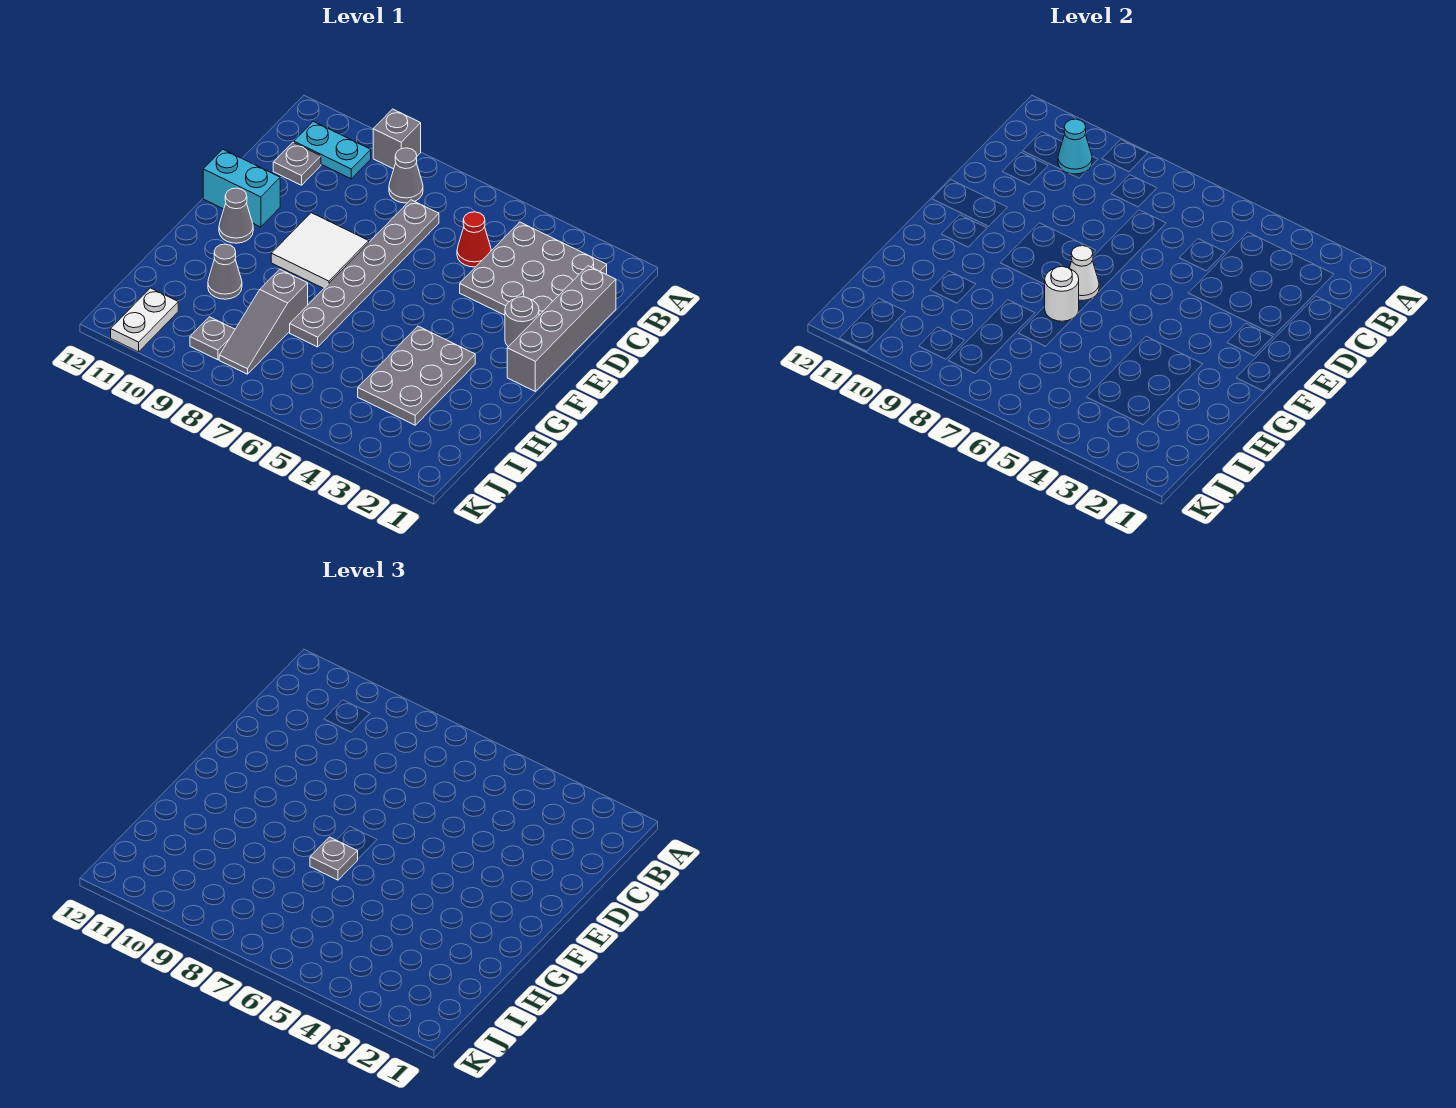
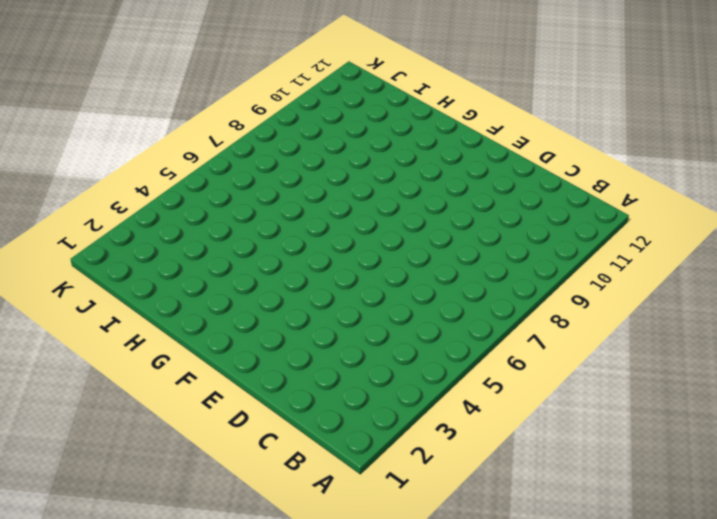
none -> grey brick A9 level 1
none -> grey plate B2:D4 level 1
none -> grey cone B8 level 1

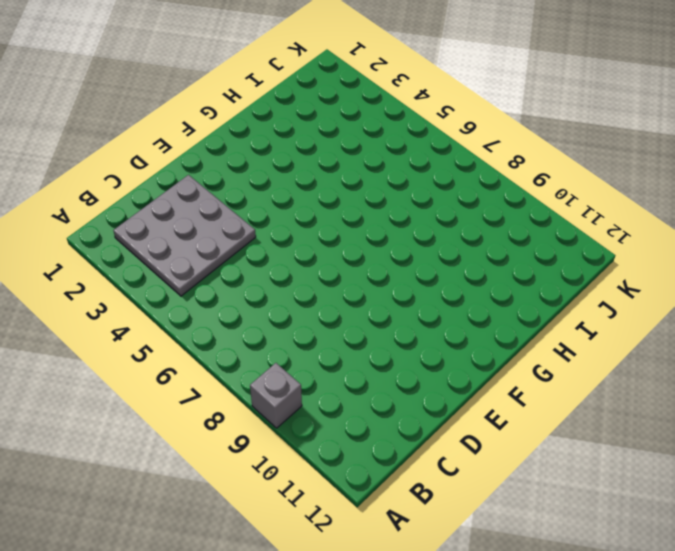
none -> grey cone B8 level 1
none -> cyan plate B10:B11 level 1
none -> grey brick C1:F1 level 1

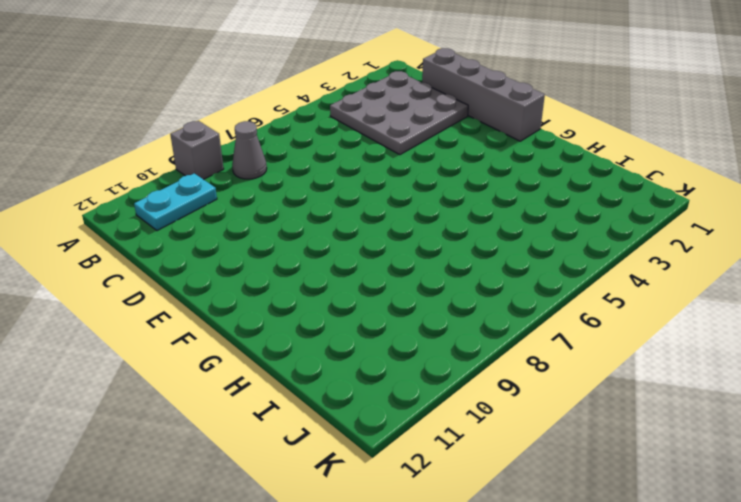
none -> red cone C5 level 1
none -> grey plate C7:H7 level 1
none -> grey plate C11 level 1

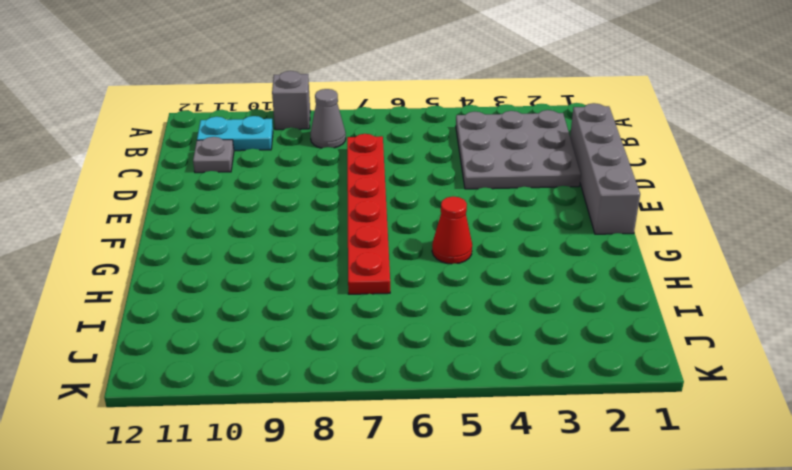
red plate C7:H7 level 1 -> grey plate C7:H7 level 1
red cone G5 level 1 -> red cone C5 level 1
none -> grey round brick E2 level 1
none -> white tile E8:F9 level 1
none -> cyan brick E11:E12 level 1

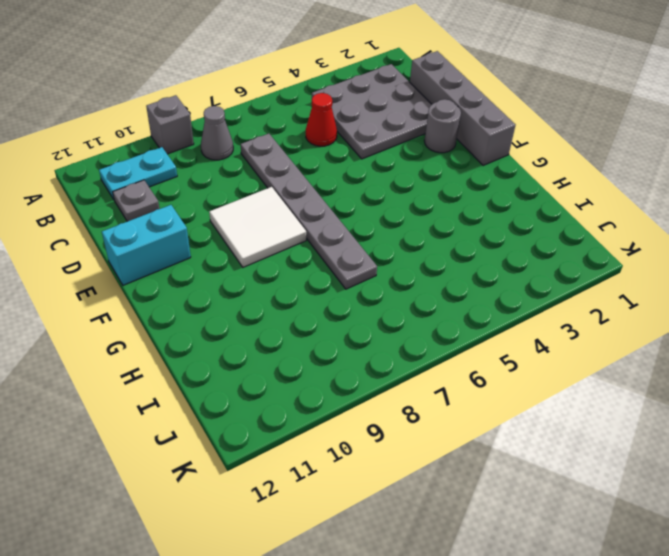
none -> grey cone F11 level 1
none -> grey plate G3:I4 level 1
none -> grey slope H8:J8 level 1 top H

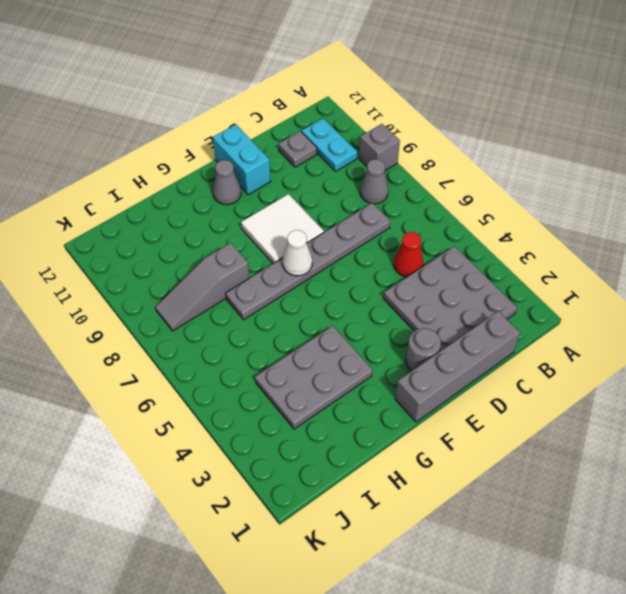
none -> grey cone H10 level 1
none -> grey plate J9 level 1
none -> white plate J11:K11 level 1

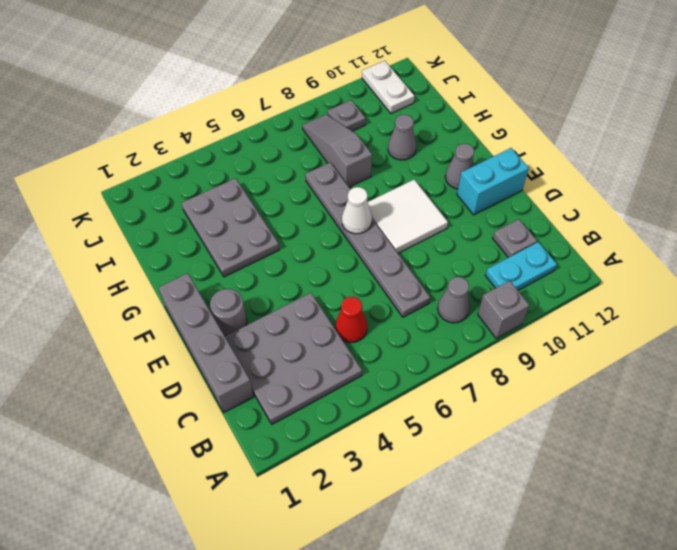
none -> cyan cone B10 level 2
none -> white round brick G7 level 2
none -> grey plate G7 level 3

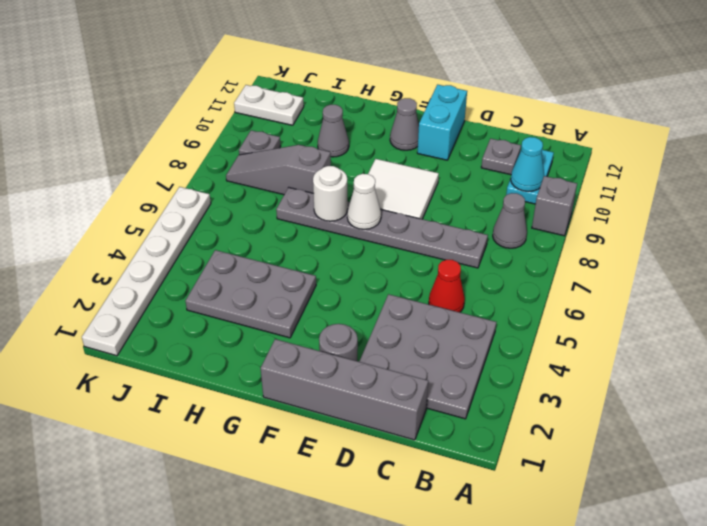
white plate K1:K6 level 1 -> none
none -> grey plate G7 level 3

